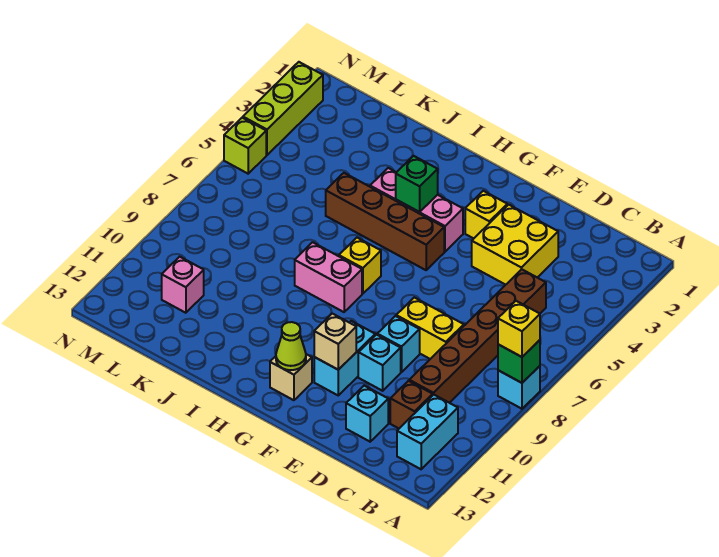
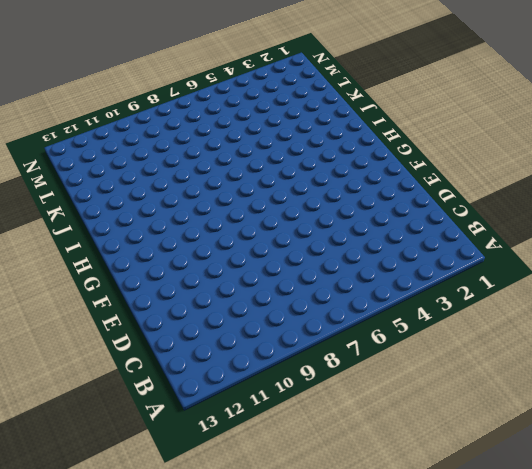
none -> cyan brick A8 level 1
none -> cyan brick B11:B12 level 1
none -> brown brick C5:C10 level 1

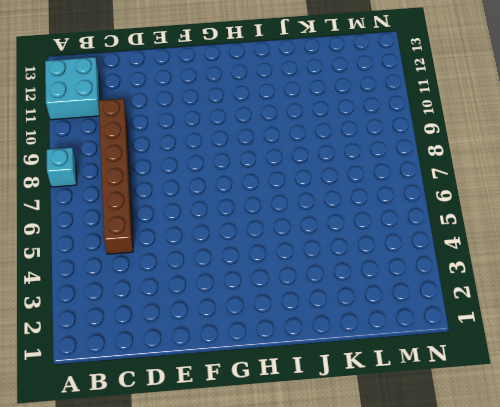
cyan brick A11:B12 level 1 -> cyan brick B11:B12 level 1
none -> brown brick C11 level 1
none -> yellow brick D3:E4 level 1
none -> yellow brick D8:E8 level 1

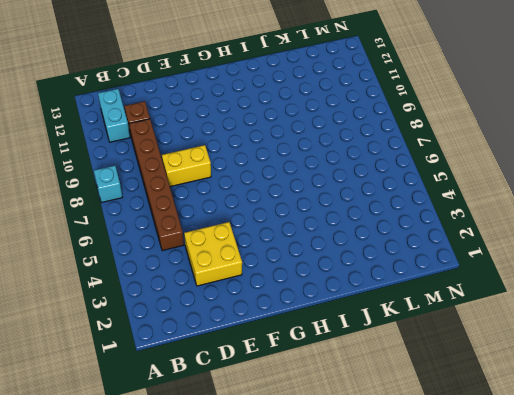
none -> cyan brick D12 level 1
none -> cyan brick E9 level 1
none -> cyan brick E10 level 1

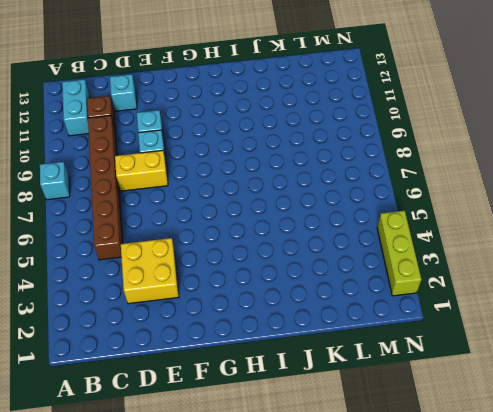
none -> yellow brick F3 level 1
none -> cyan brick F10:F11 level 1
none -> pink brick G4:I4 level 1

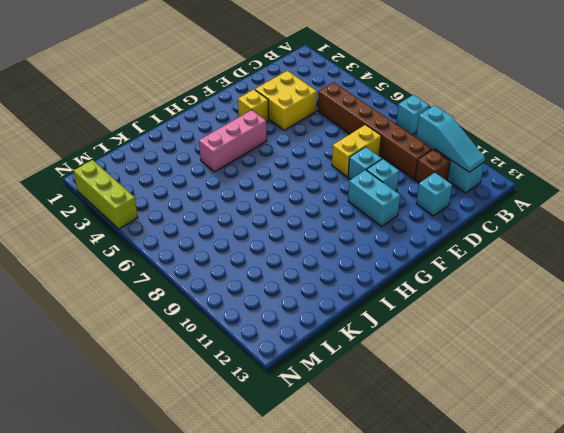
cyan slope B10:B12 level 2 top 10 -> none
none -> brown brick G5:J5 level 1
none -> tan brick G12 level 1
none -> yellow brick H7 level 1

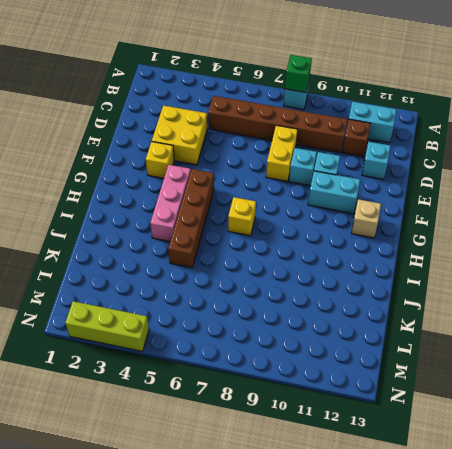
none -> pink brick H8:I8 level 1
none -> pink brick L11 level 1
none -> lime brick N5 level 1

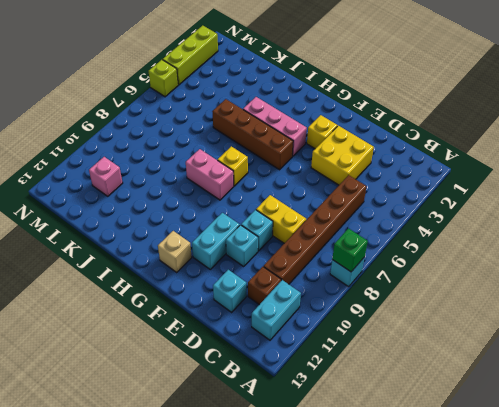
none -> tan brick F11 level 2
none -> lime cone G12 level 2
none -> green brick H4 level 2

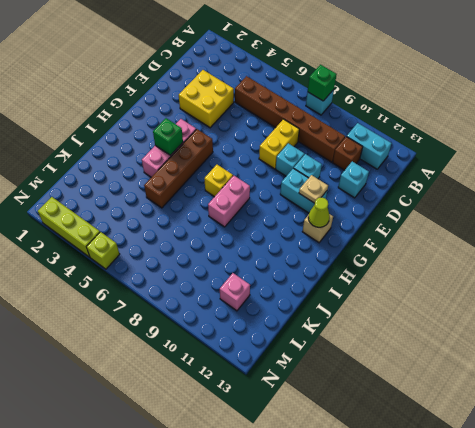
tan plate F11 level 2 -> tan brick F11 level 2
none -> yellow brick F3 level 1
none -> yellow brick A8 level 3

